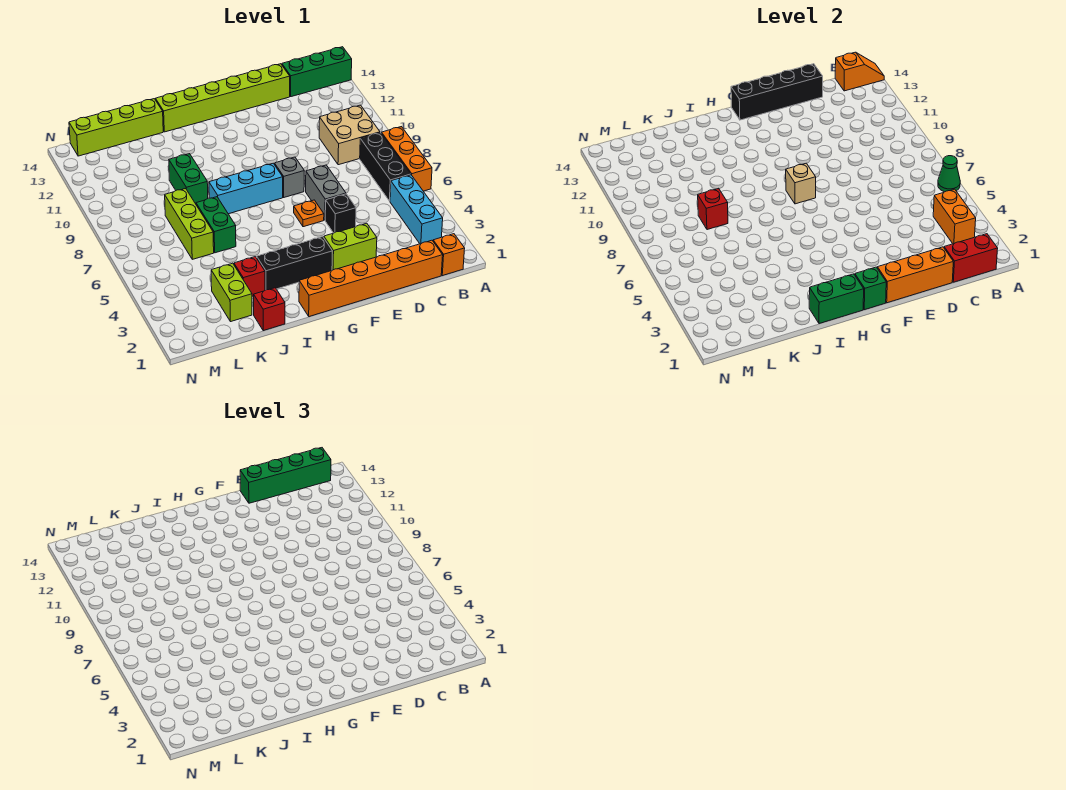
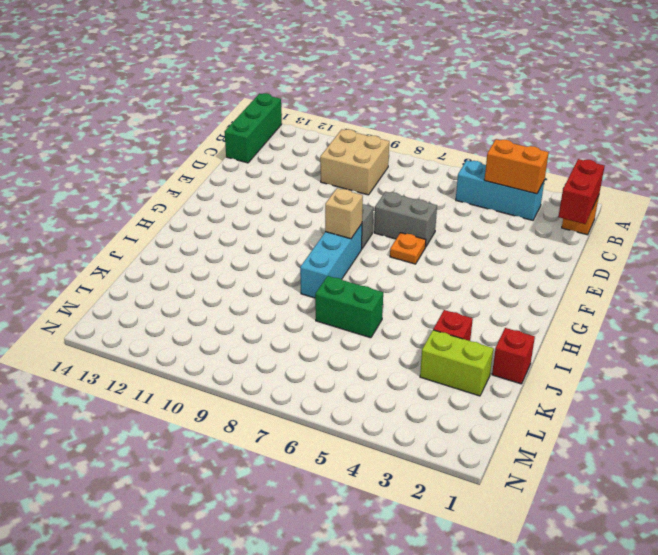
none -> orange brick A6:A8 level 1
none -> black brick B6:B8 level 1
none -> orange brick C1:H1 level 1
none -> lime brick D14:I14 level 1

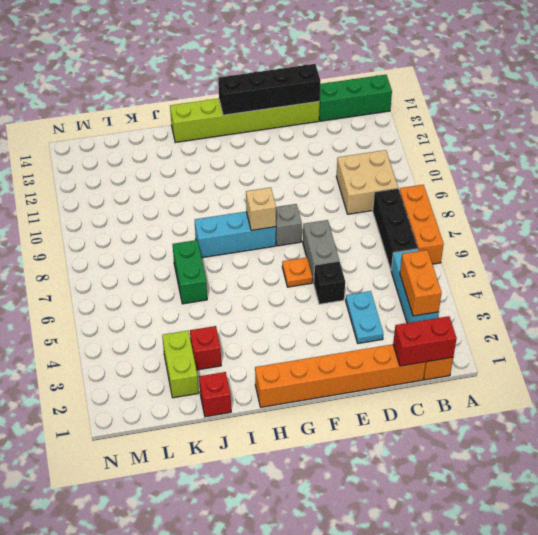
cyan plate D3:D4 level 1 -> none
none -> lime brick E3:F3 level 1
none -> black brick G3:I3 level 1
none -> green brick J9:J10 level 1
none -> lime brick J14:M14 level 1

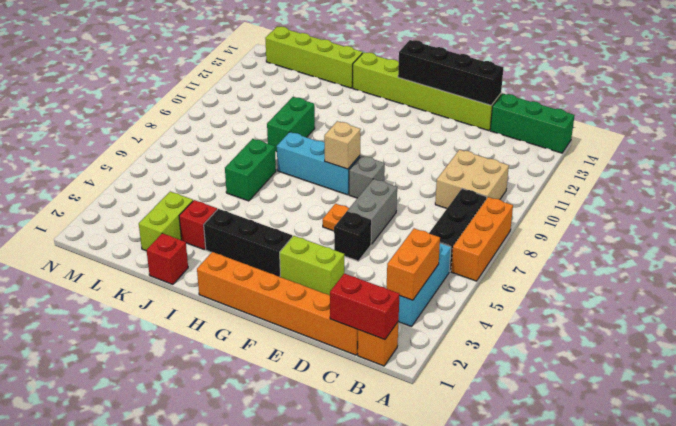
none -> lime brick K6:K8 level 1
none -> green cone A6 level 2
none -> orange slope A14:B14 level 2 top B
none -> orange brick D1:F1 level 2

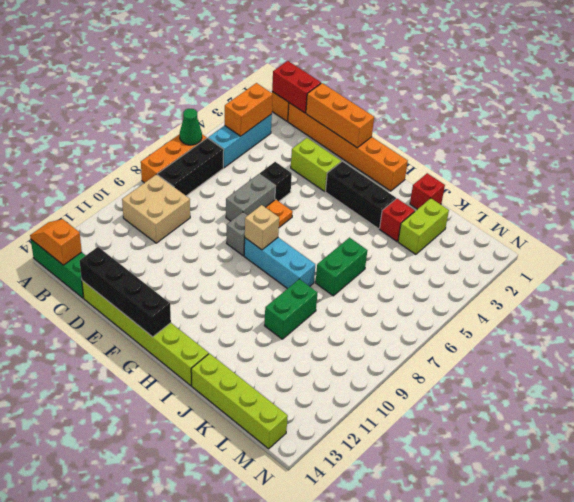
none -> lime brick K6:K8 level 1
none -> green brick G1 level 2
none -> green brick H1:I1 level 2
none -> red brick K8 level 2

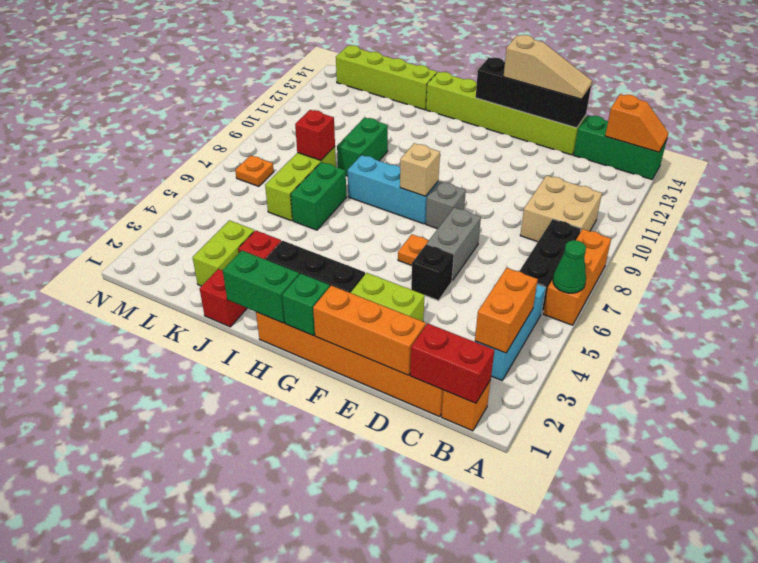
tan slope D14:F14 level 3 top F -> green brick B14:E14 level 3
orange plate M7 level 1 -> none

